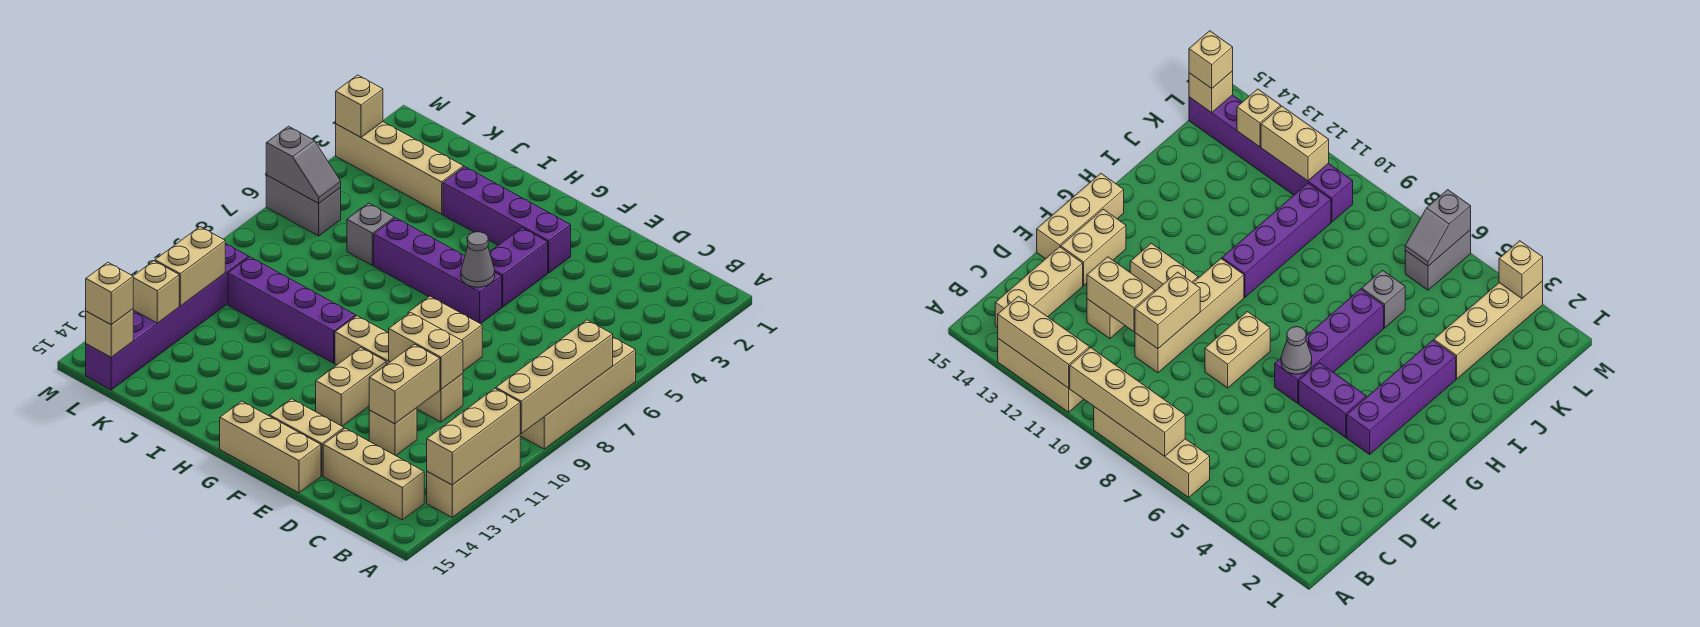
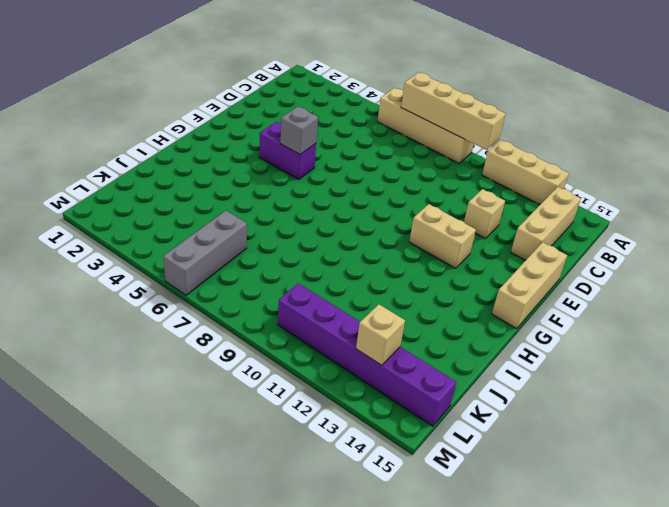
grey brick F5 level 2 -> grey brick J6 level 1
grey brick K6:M6 level 1 -> grey brick L6:M6 level 1
none -> tan brick D10:G10 level 1
none -> tan brick E8:F8 level 1
none -> tan brick E14:F14 level 1

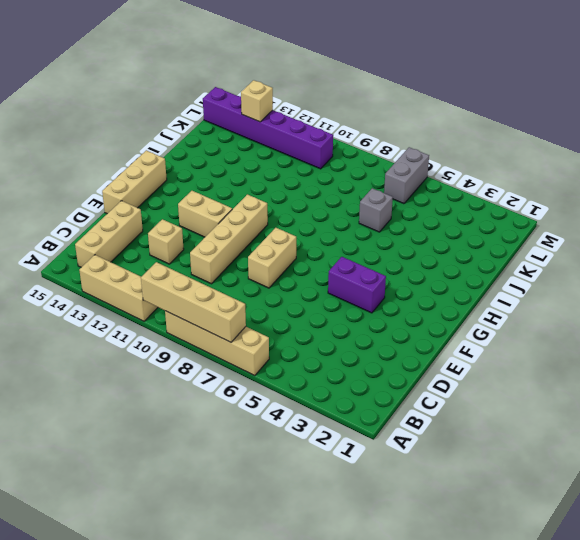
none -> tan brick E14:F14 level 1
none -> purple brick F3:I3 level 1
none -> purple brick F6:I6 level 1

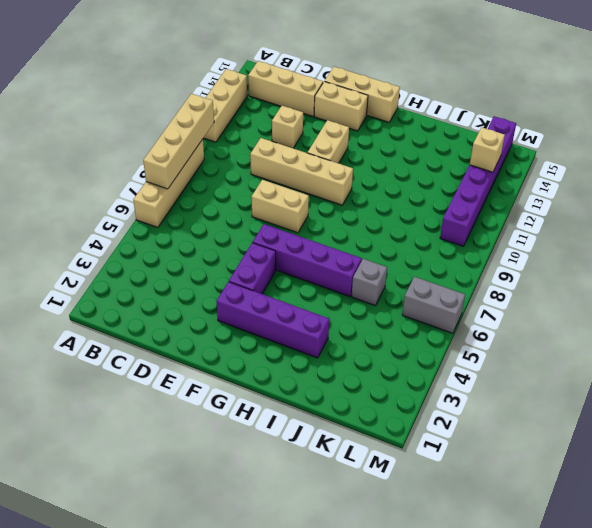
none -> purple brick H10:K10 level 1
none -> tan brick J3:M3 level 1
none -> tan brick A11:A13 level 2

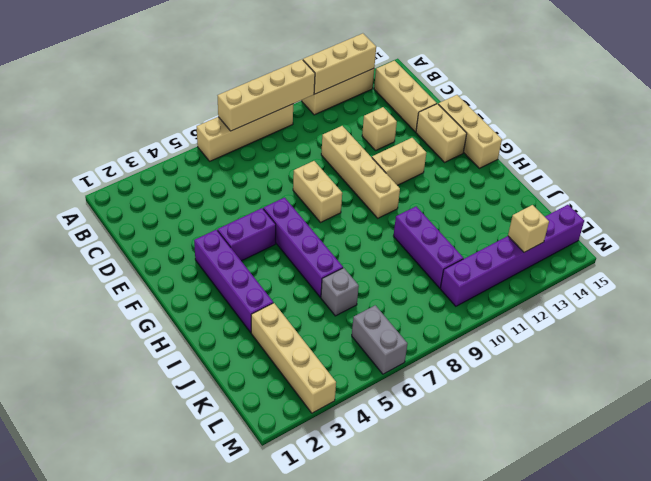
purple brick I10:K10 level 1 -> purple brick H10:K10 level 1
none -> tan brick D10:E10 level 2
none -> tan brick D11:D12 level 2
none -> grey cone F6 level 2

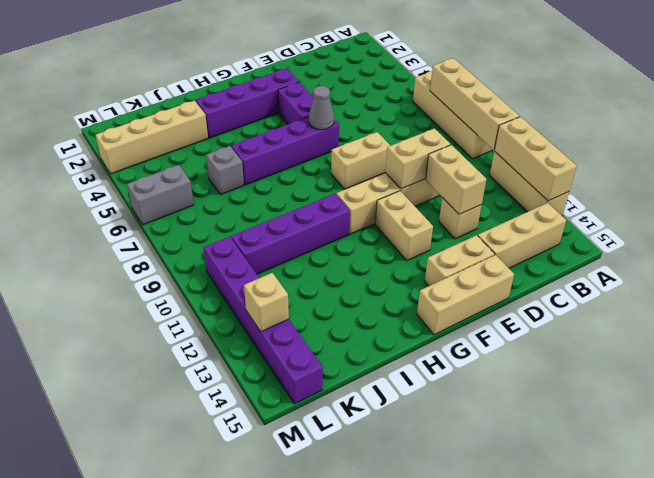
none -> grey slope L6:M6 level 2 top M
none -> tan brick L11:L12 level 2
none -> tan brick L15 level 2

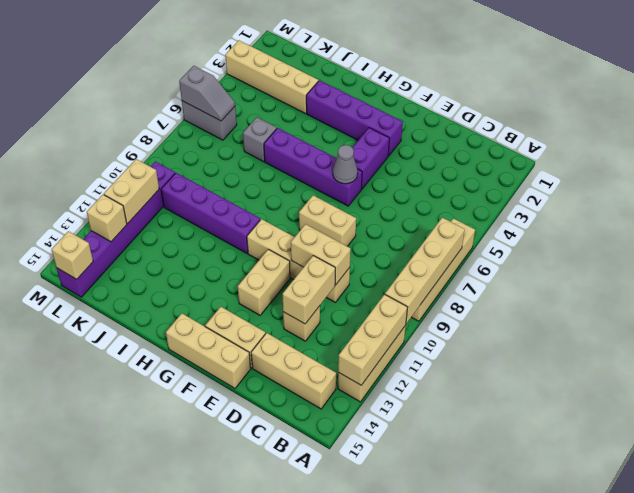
none -> tan brick M3 level 2
none -> tan brick L15 level 3

